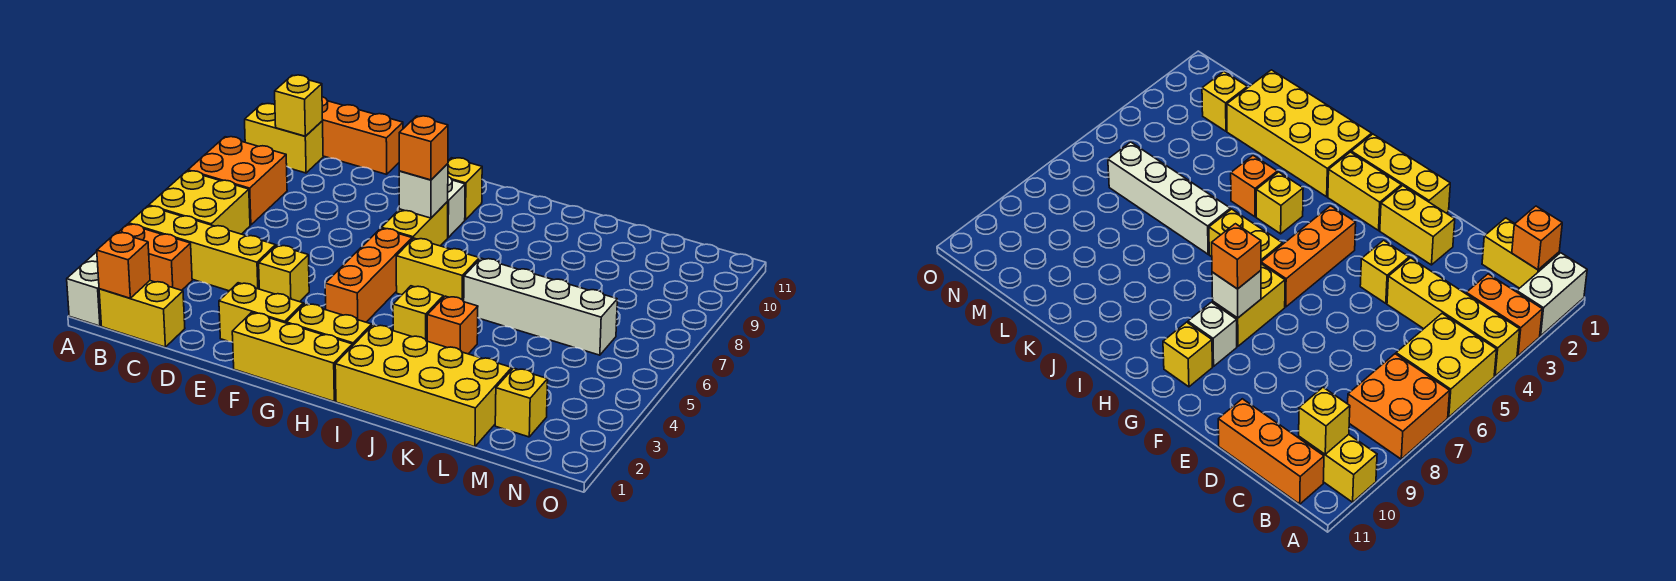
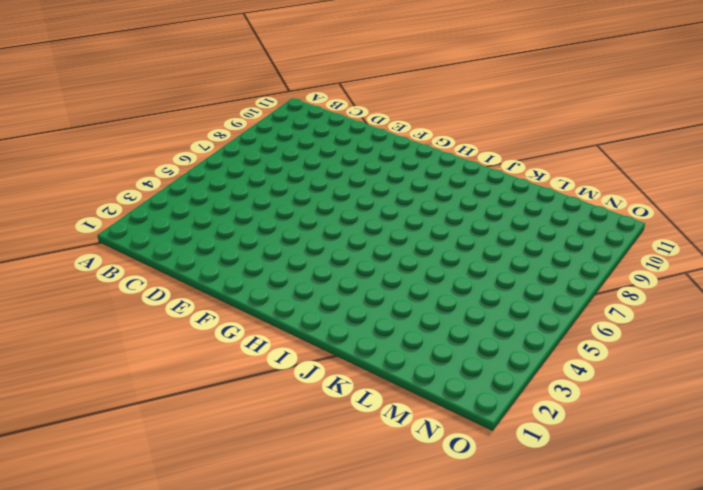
none -> white brick A1:A2 level 1
none -> orange brick A3:B3 level 1
none -> yellow brick A4:D4 level 1

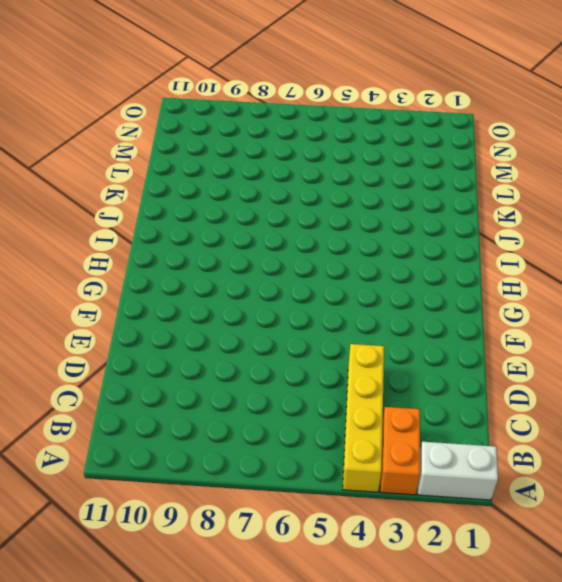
none -> yellow brick A5:B6 level 1
none -> orange brick A7:B8 level 1
none -> yellow brick A10:B10 level 1

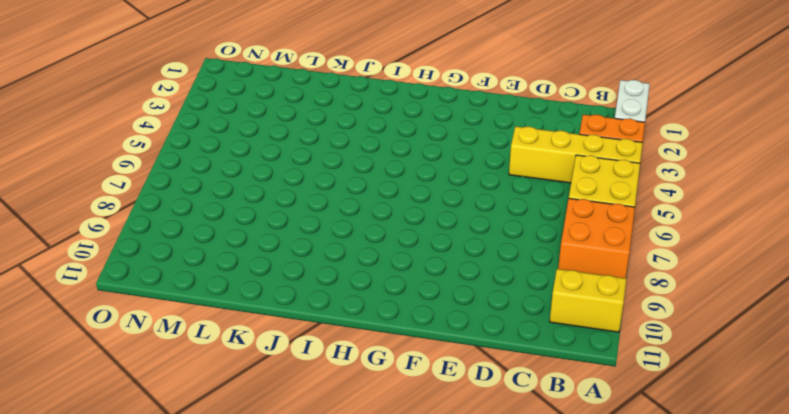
none -> yellow brick B1:C1 level 1
none -> orange brick B11:D11 level 1
none -> yellow brick E2:F2 level 1

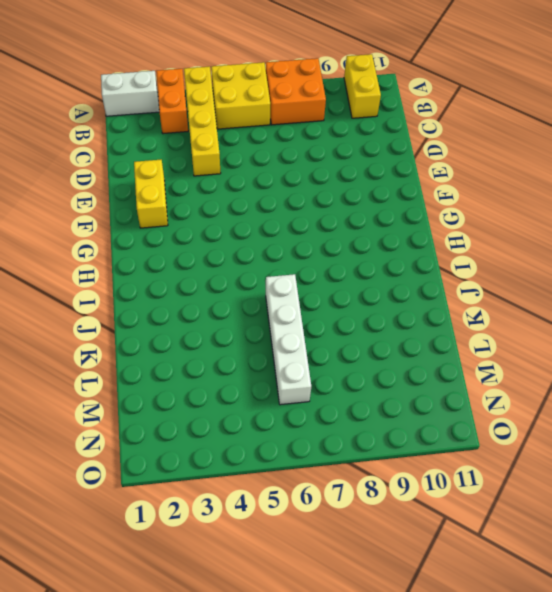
none -> yellow brick B1:C1 level 1
none -> orange brick B11:D11 level 1
none -> yellow brick E4 level 1

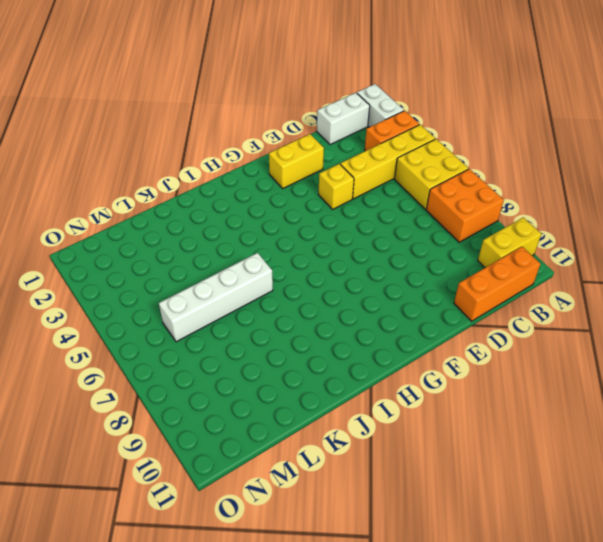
white brick B1:C1 level 1 -> yellow brick B1:C1 level 1
none -> yellow brick F1:H1 level 1
none -> yellow brick G2:H2 level 1
none -> orange brick G4:G6 level 1

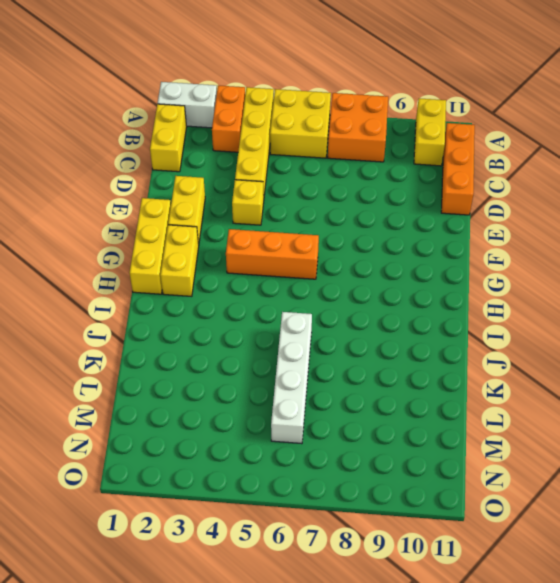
none -> yellow brick G7:G8 level 1
none -> white brick G9 level 1
none -> yellow brick G10 level 1

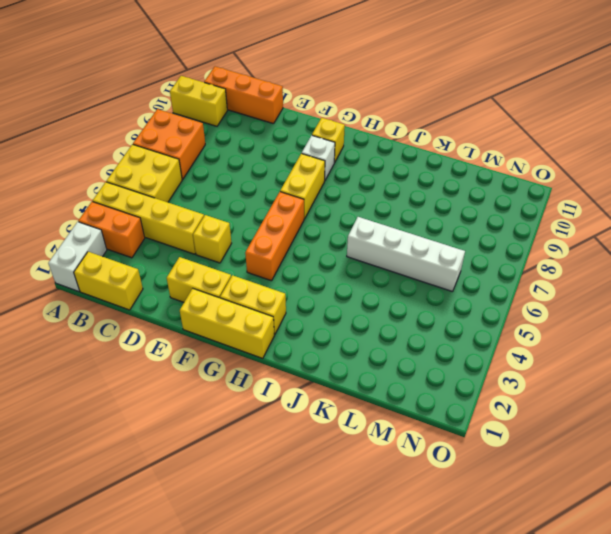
none -> yellow brick H6:I6 level 1
none -> yellow brick I1:L2 level 1
none -> yellow brick I4 level 1

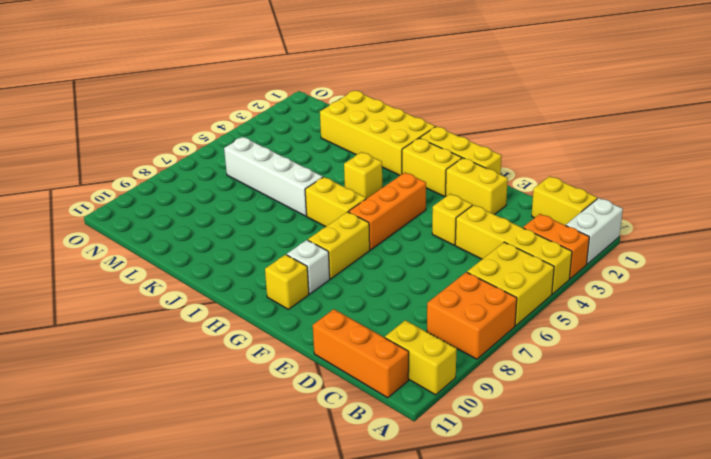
none -> orange brick J4 level 1
none -> yellow brick M2 level 1
none -> orange brick B1 level 2

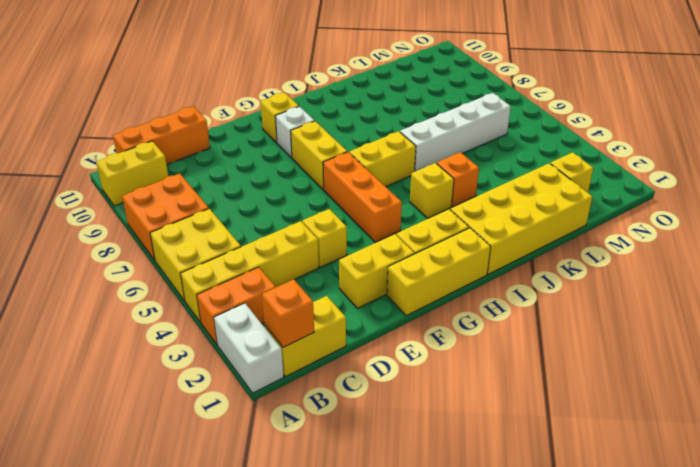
none -> yellow brick B10 level 2
none -> white brick G8 level 2
none -> orange brick G8 level 3

